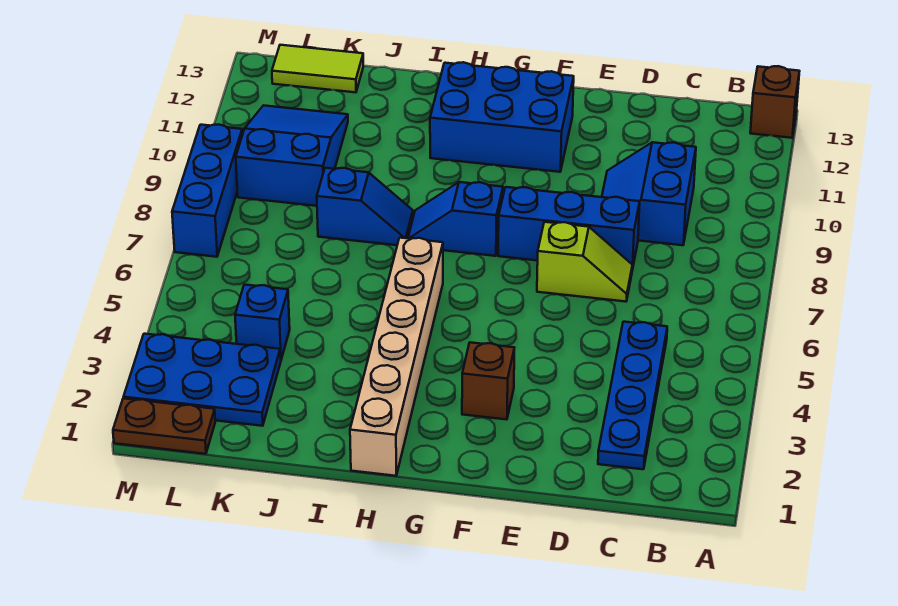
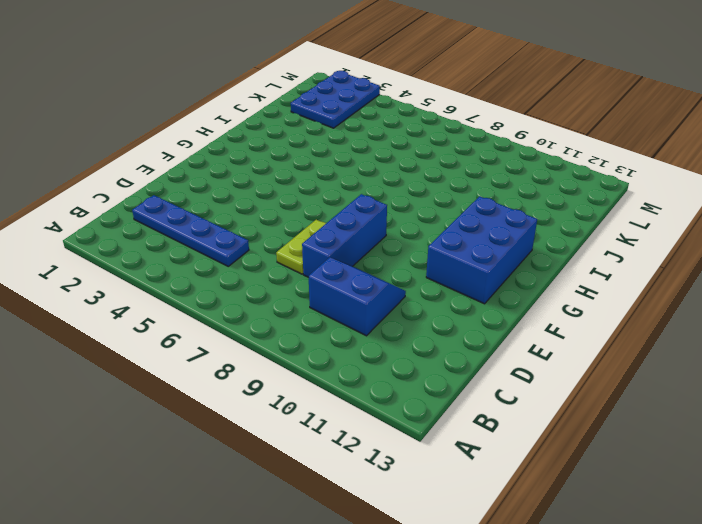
lime plate D7:E7 level 1 -> lime slope D7:E7 level 1 top E
none -> brown brick A13 level 1
none -> brown brick F3 level 1
none -> blue slope G8:H8 level 1 top G

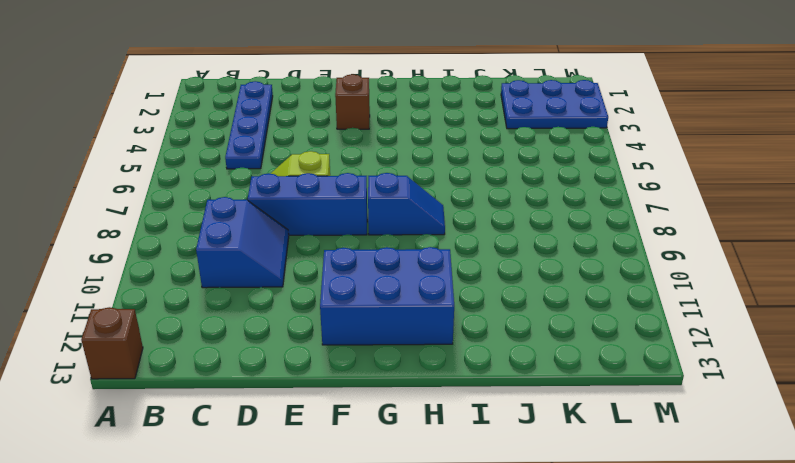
none -> tan brick H1:H6 level 1
none -> blue slope I8:J8 level 1 top J
none -> blue brick K4 level 1

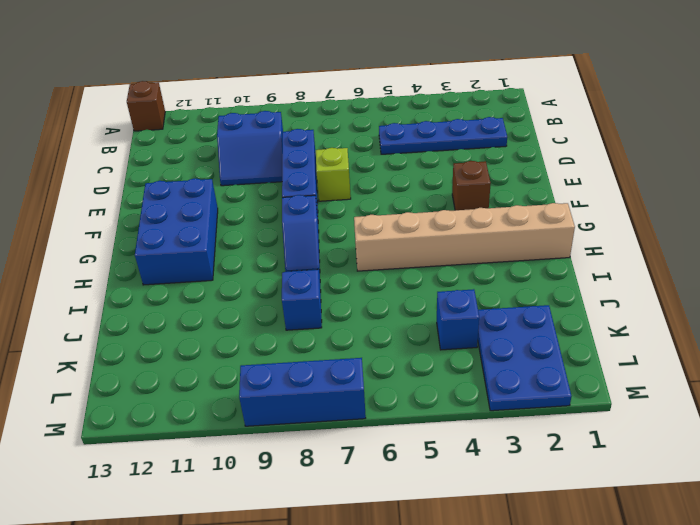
none -> blue slope K9:L11 level 1 top 9
none -> lime tile K13:L13 level 1
none -> brown plate L1:M1 level 1

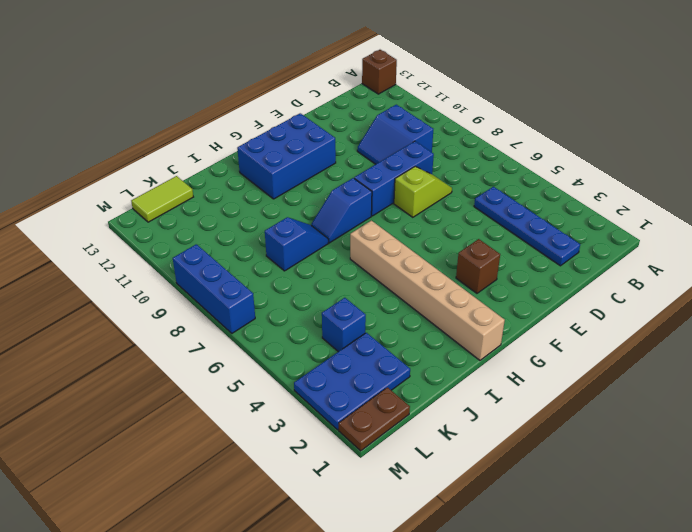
none -> blue slope K9:L11 level 1 top 9

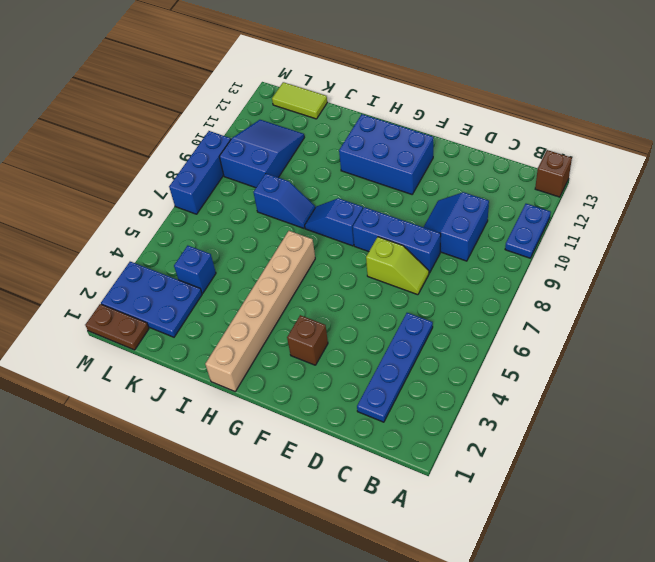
blue plate A10:A11 level 1 -> none

